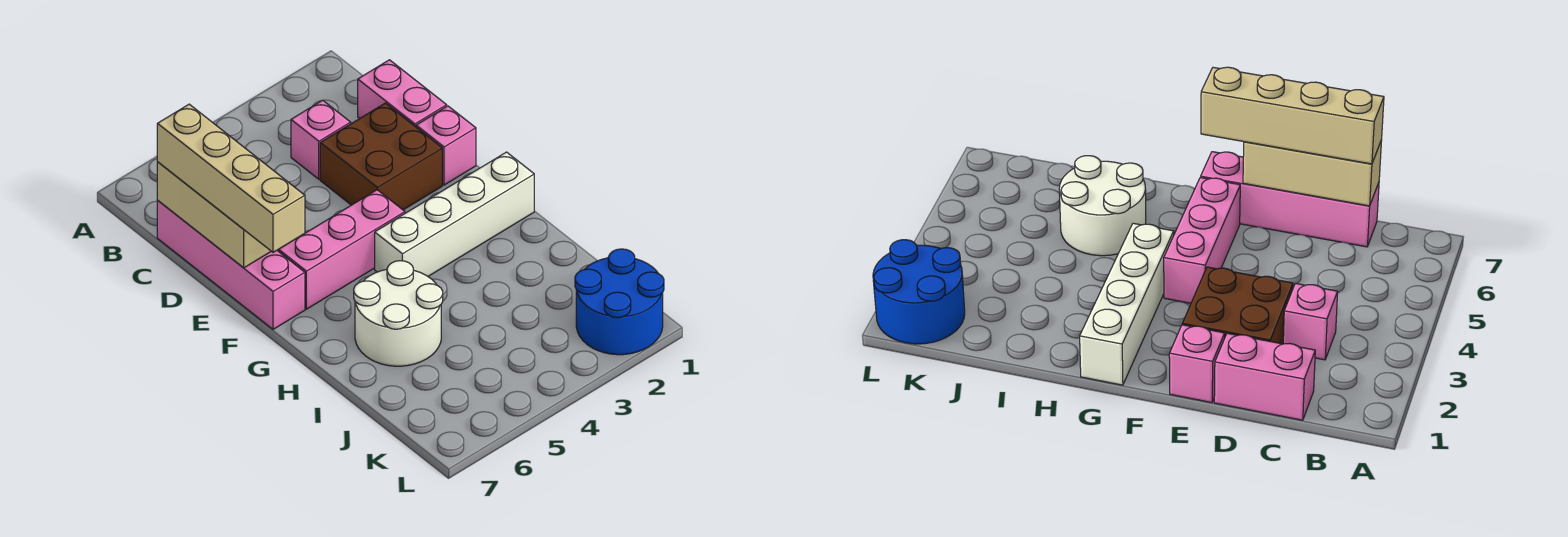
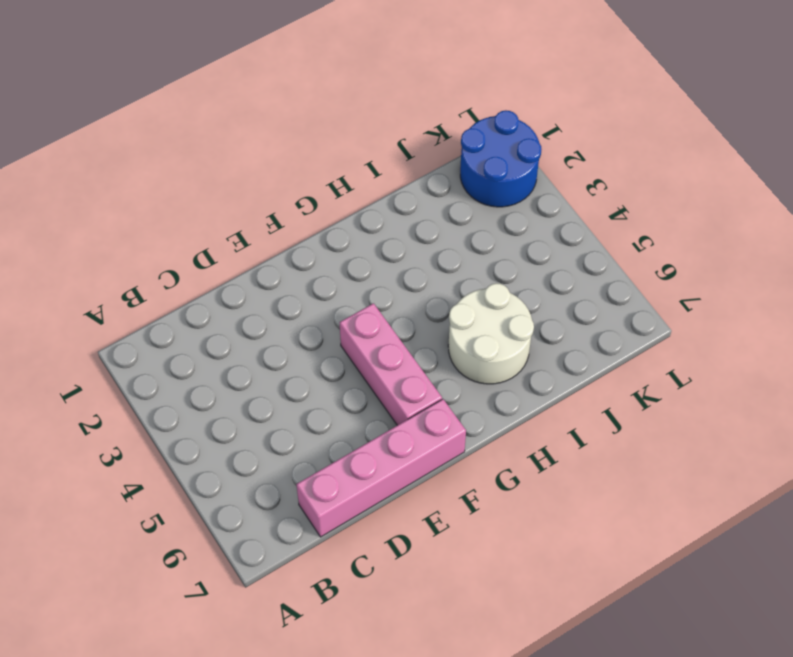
none -> pink brick C1:D1 level 1
none -> pink brick C3 level 1

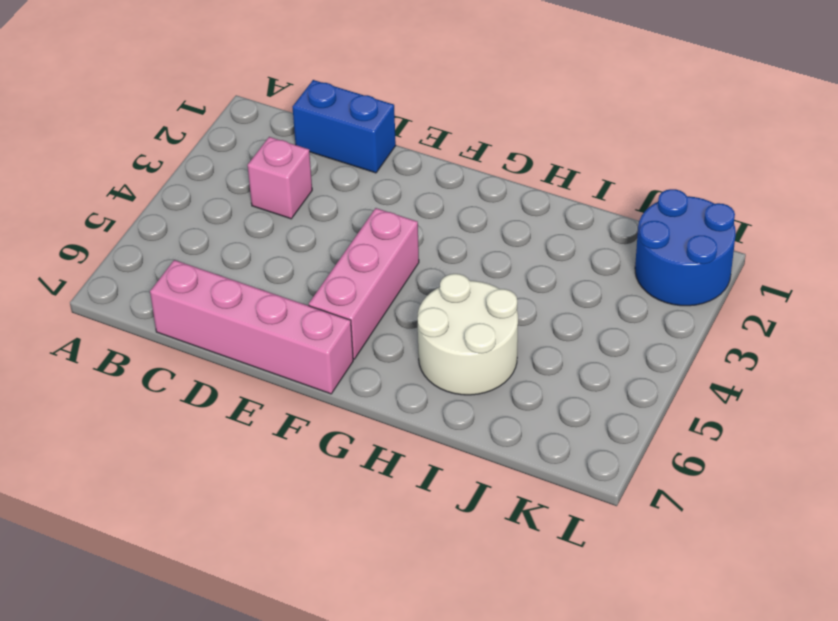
blue brick C1:D1 level 1 -> pink brick C1:D1 level 1
none -> brown brick D2:E3 level 1
none -> pink brick E1 level 1

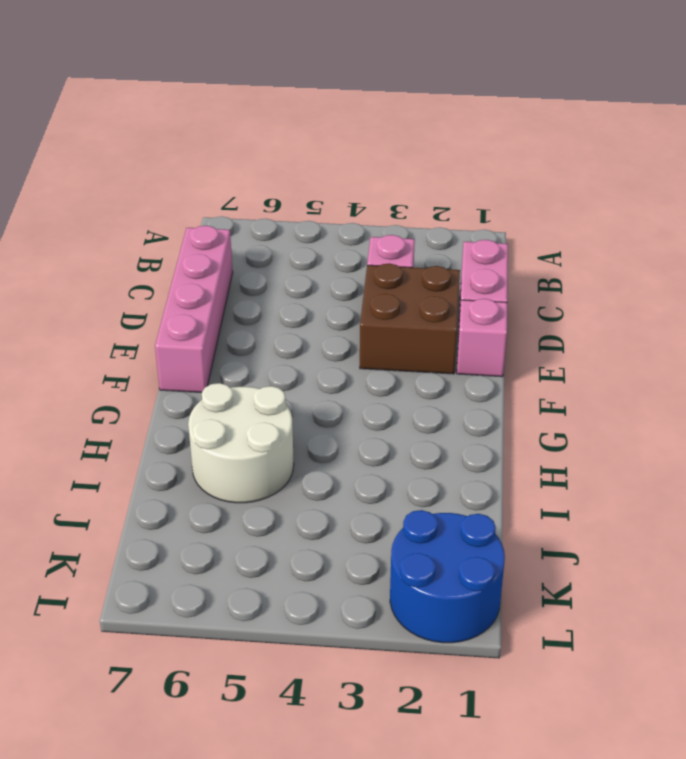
none -> pink brick F4:F6 level 1
none -> white brick G1:G4 level 1

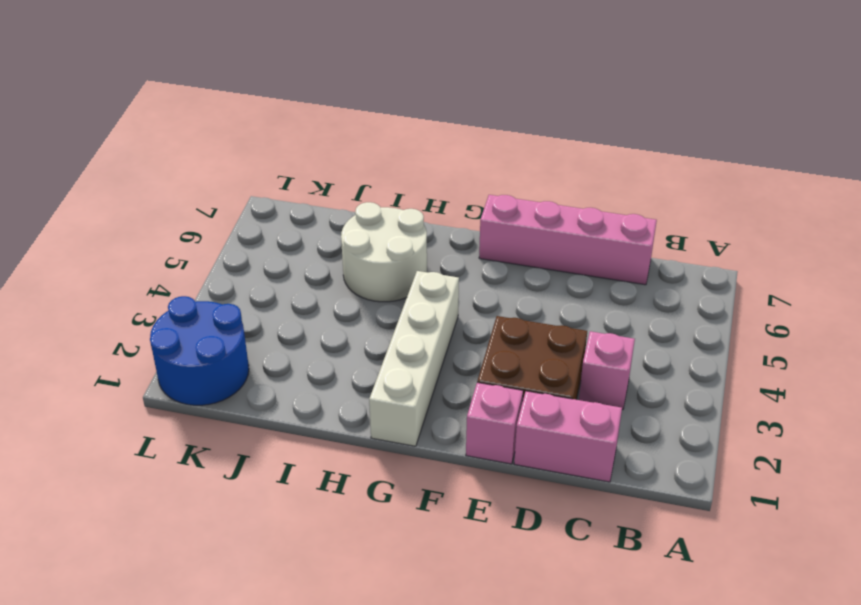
none -> pink brick F4:F6 level 1
none -> tan brick C7:E7 level 2

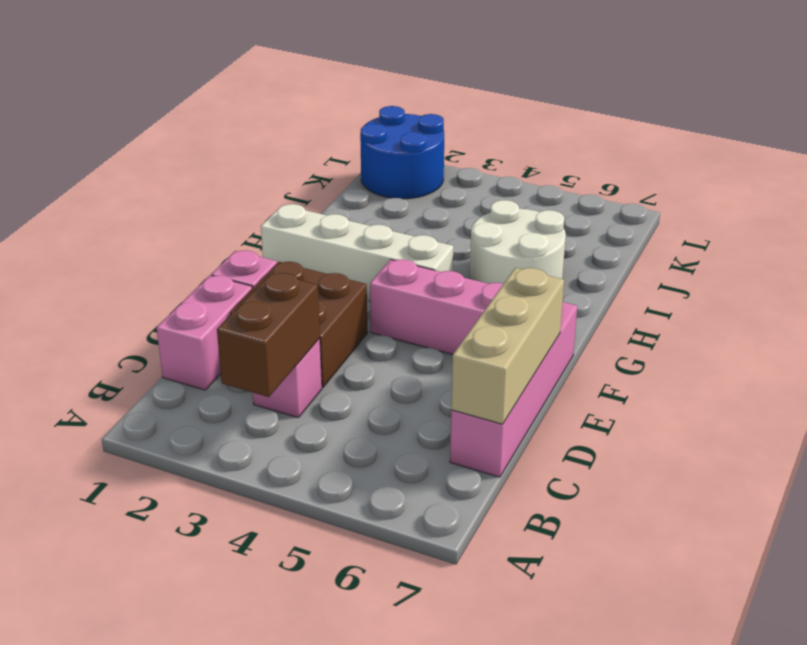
brown brick B3:C3 level 2 -> none
none -> tan brick C7:F7 level 3

